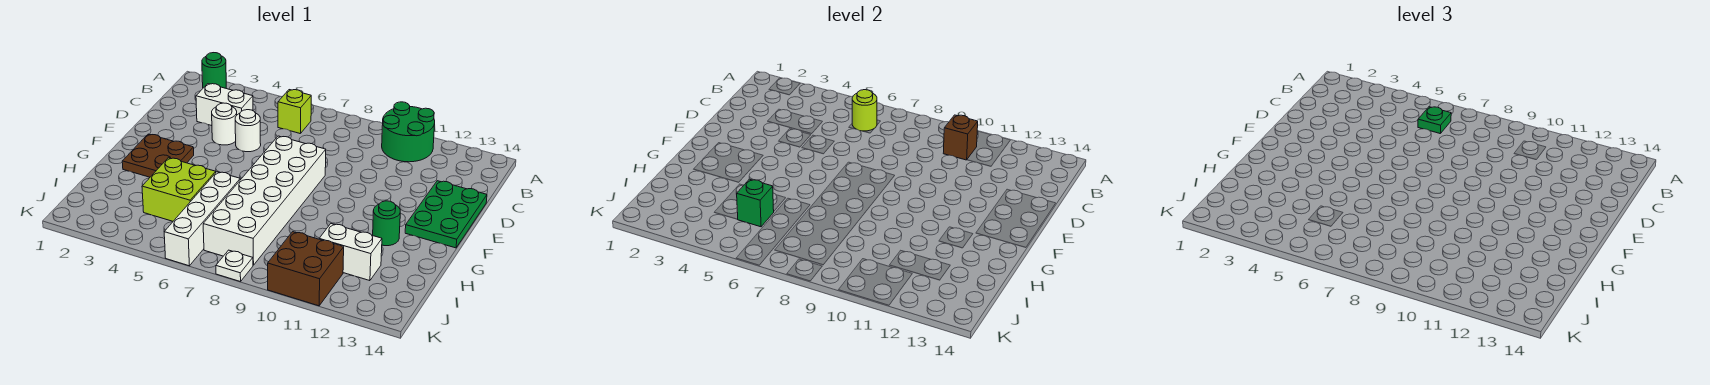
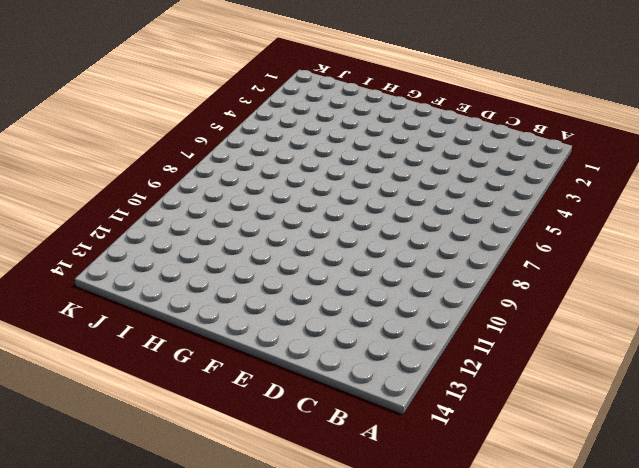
none -> green round brick A2 level 1
none -> green round brick A10:B11 level 1
none -> lime brick B6 level 1

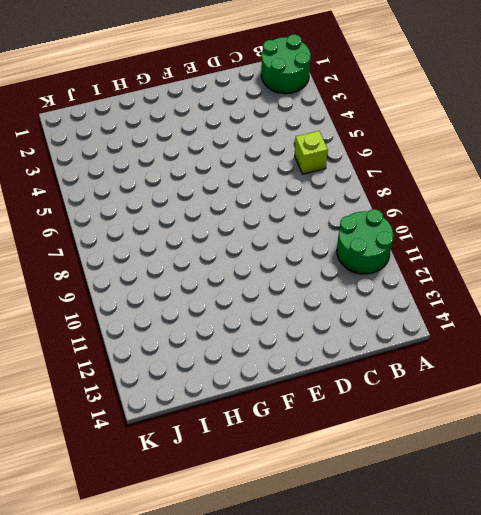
green round brick A1:B2 level 1 -> green round brick A2 level 1
none -> white brick C3:C4 level 1
none -> white round brick D4 level 1
none -> white round brick D5 level 1

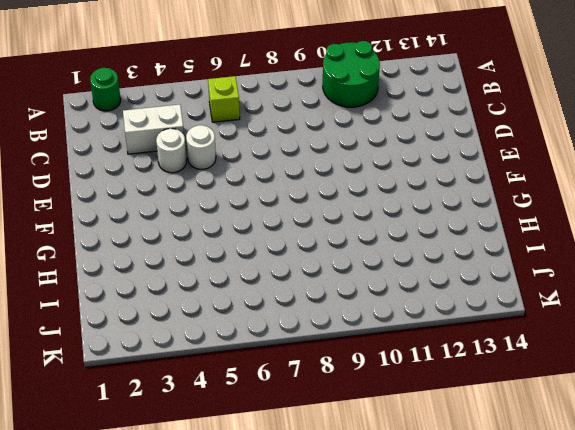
none -> green plate D13:F14 level 1
none -> white brick E7:J8 level 1
none -> brown plate F2:G3 level 1

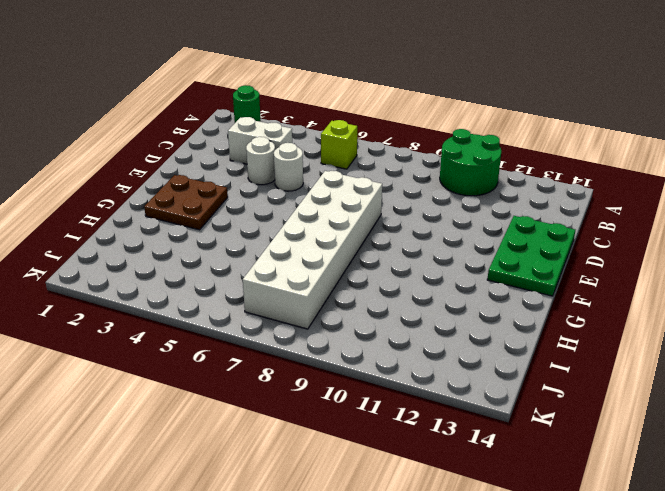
none -> green round brick G12 level 1
none -> lime brick H4:I5 level 1
none -> white brick H6:K6 level 1

